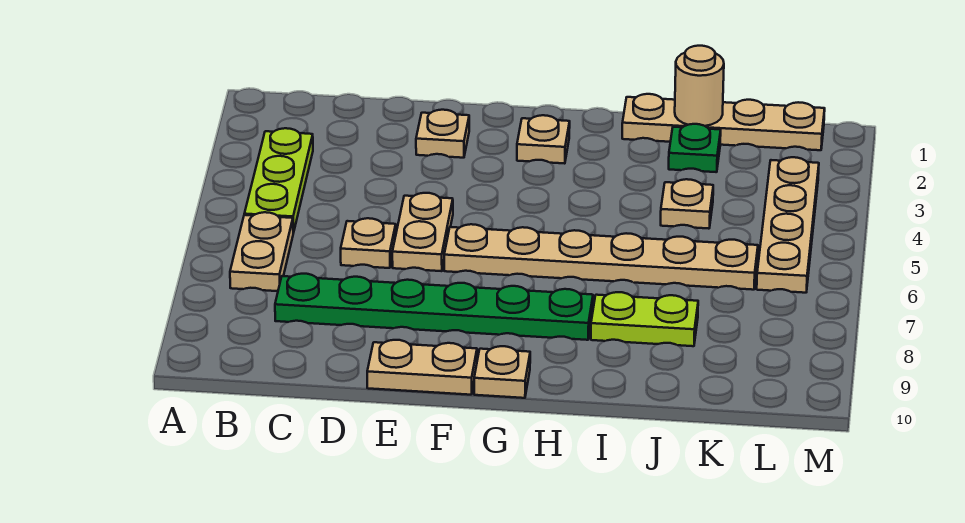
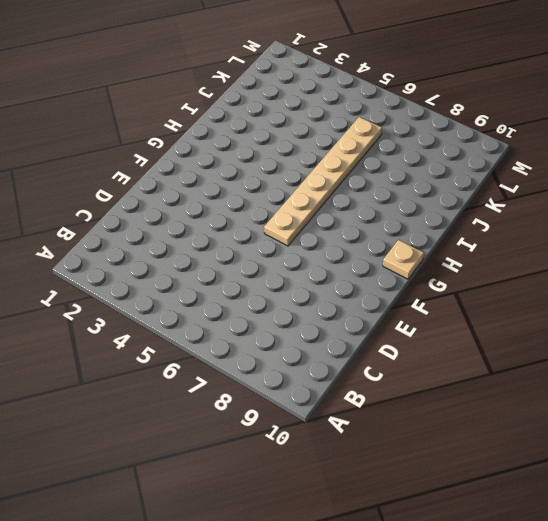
none -> lime plate B3:B5 level 1
none -> tan plate B6:B7 level 1
none -> green plate C8:H8 level 1

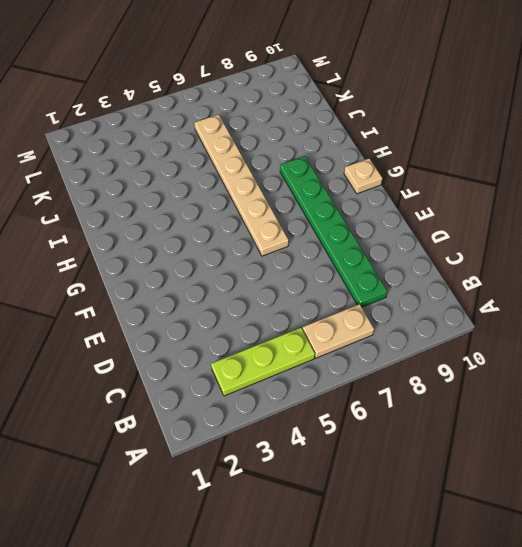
none -> tan plate D6 level 1
none -> tan plate E2 level 1
none -> tan plate E5:E6 level 1

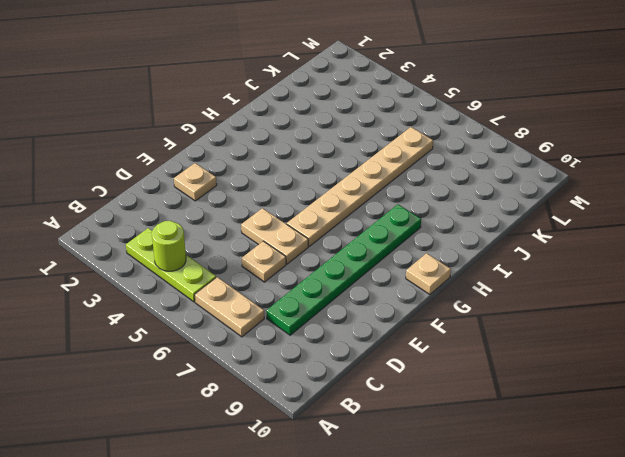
lime round brick B4 level 2 -> none
none -> tan plate E10:F10 level 1
none -> tan plate G2 level 1
none -> tan plate I1:L1 level 1

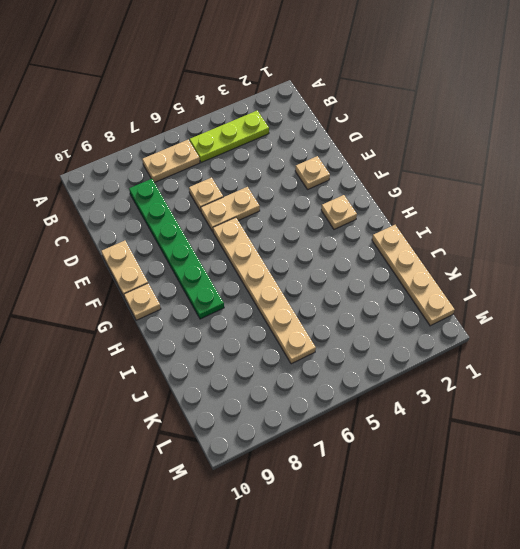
none -> lime plate I8:J8 level 1
none -> green plate J2 level 1
none -> tan plate J4 level 1

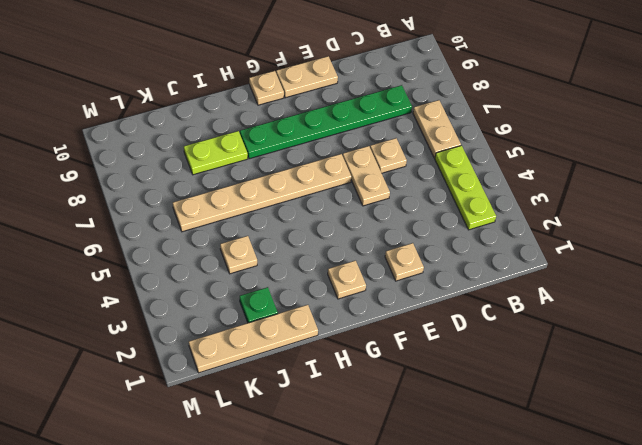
none -> tan plate L3:L6 level 1
none -> tan round brick J1 level 2

